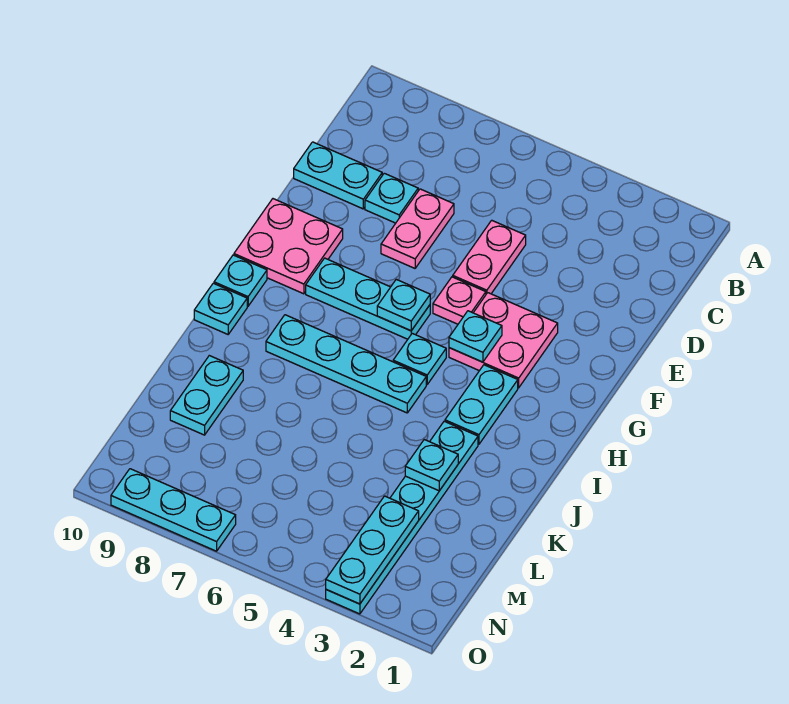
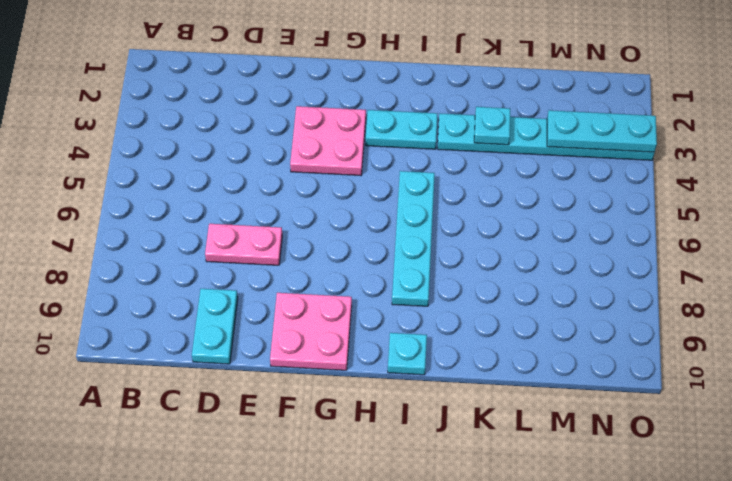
none -> pink plate D5:E5 level 1
none -> cyan plate D8 level 1
none -> pink plate F5 level 1

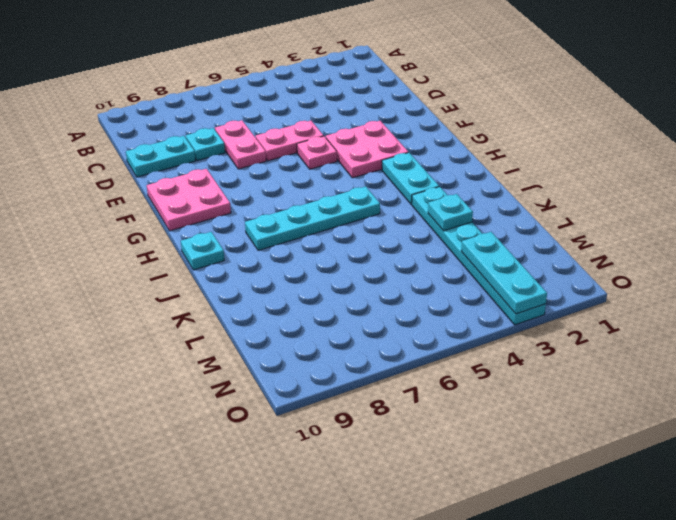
pink plate E5:E6 level 1 -> pink plate D5:E5 level 1
none -> cyan plate G6:G8 level 1
none -> cyan plate H5 level 1
none -> cyan plate H10 level 1

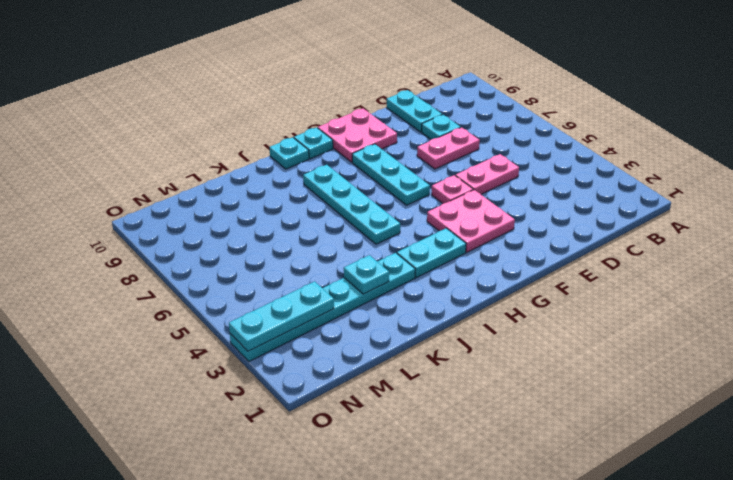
none -> cyan plate H5 level 1
none -> cyan plate K9:L9 level 1
none -> cyan plate O7:O9 level 1

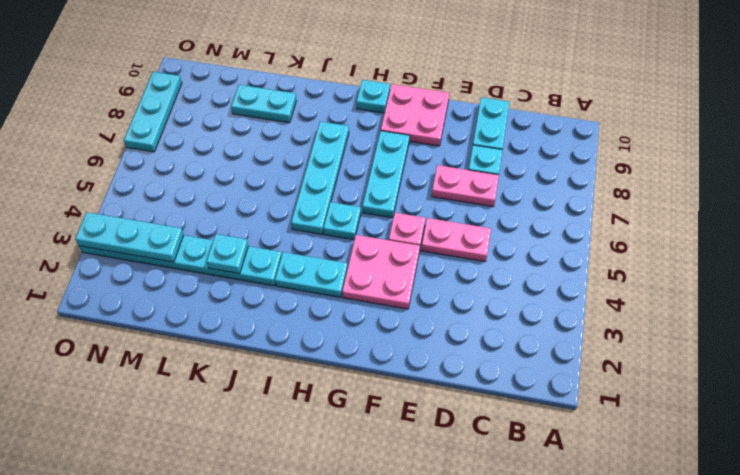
none -> cyan plate I10 level 1
none -> cyan plate G4 level 2
none -> cyan plate G6 level 2

